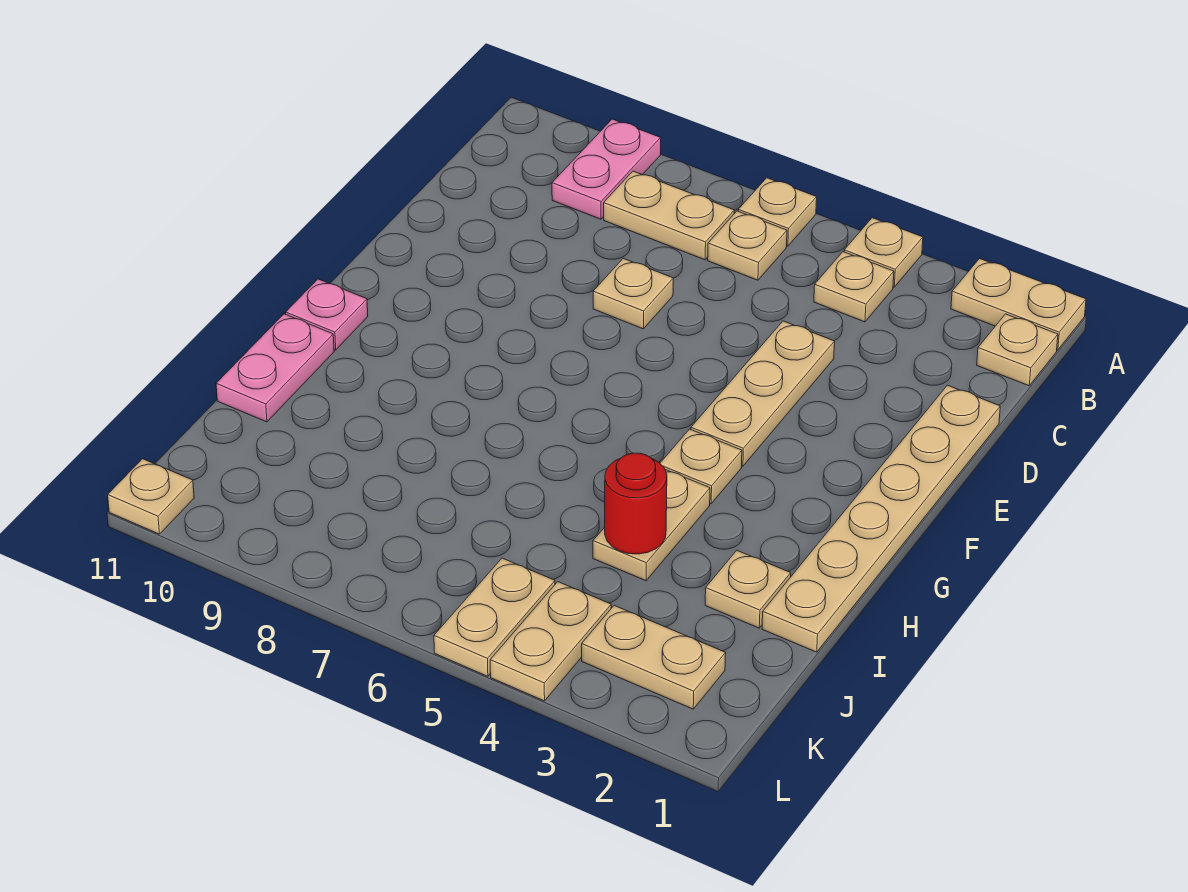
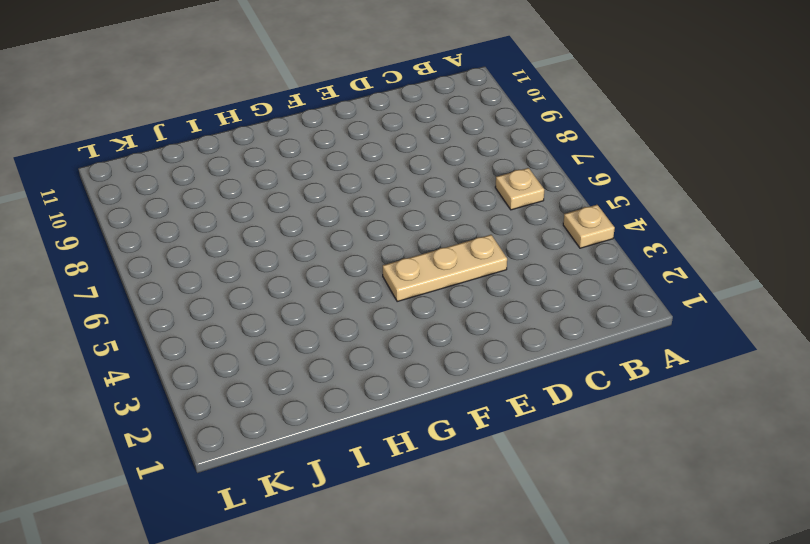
none -> tan plate A1:A2 level 1
none -> tan plate A6 level 1
none -> pink plate A9:B9 level 1

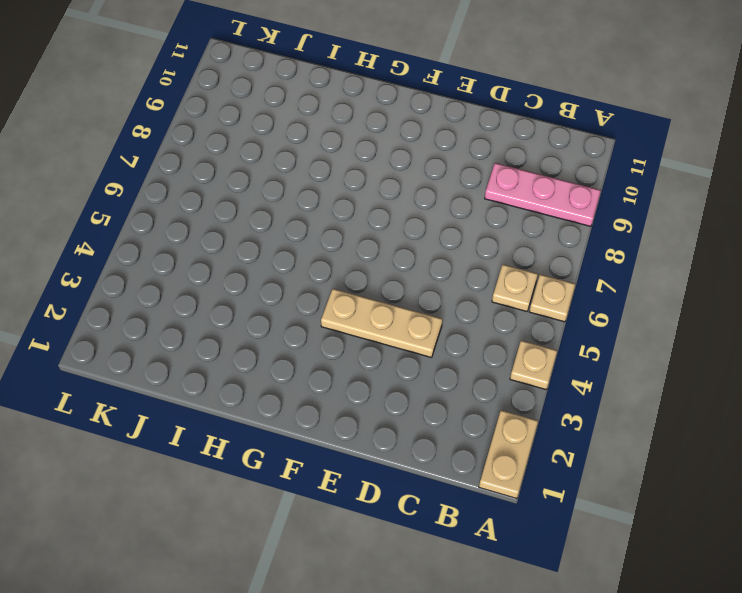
pink plate A9:C9 level 1 -> pink plate A9:B9 level 1
none -> tan plate B1 level 1
none -> tan plate B4 level 1
none -> tan plate B7:B8 level 1

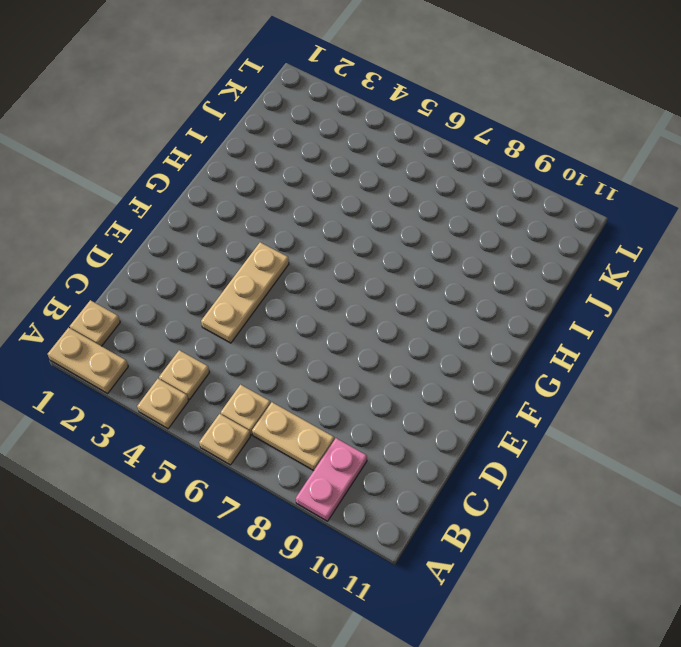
none -> tan plate D1:I1 level 1
none -> tan plate D7 level 1
none -> tan plate G4 level 1

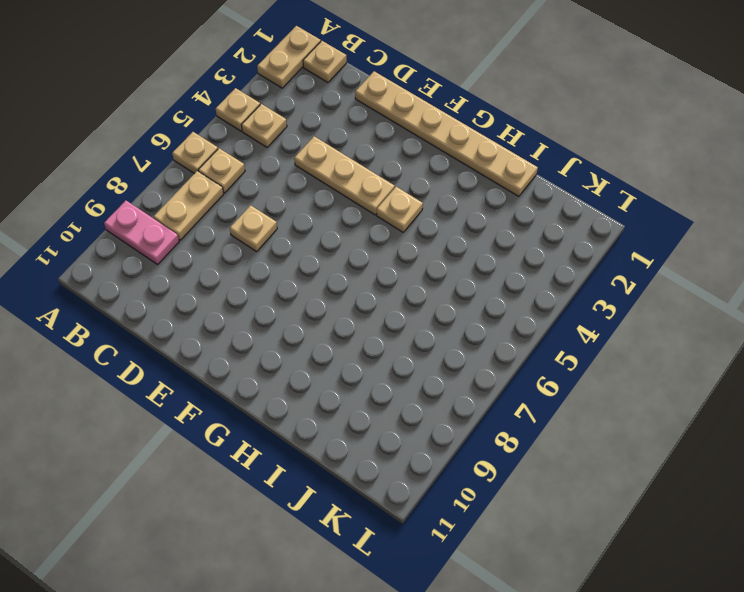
none -> pink plate G11 level 1
none -> tan plate H4:I4 level 1
none -> pink plate H11:I11 level 1

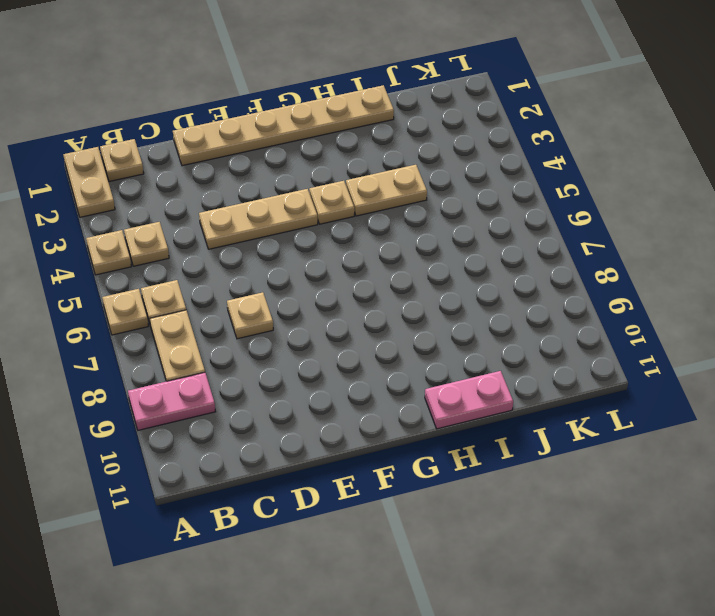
none -> pink plate G11 level 1
none -> tan plate I2 level 1
none -> tan plate K2:K3 level 1

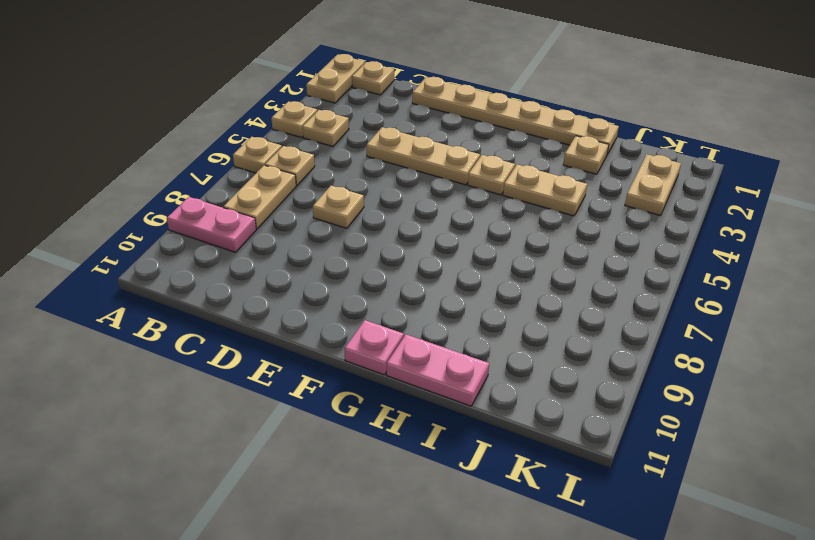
none -> tan plate K4:L4 level 1
none -> tan plate K5:L5 level 1
none -> tan plate L11 level 1

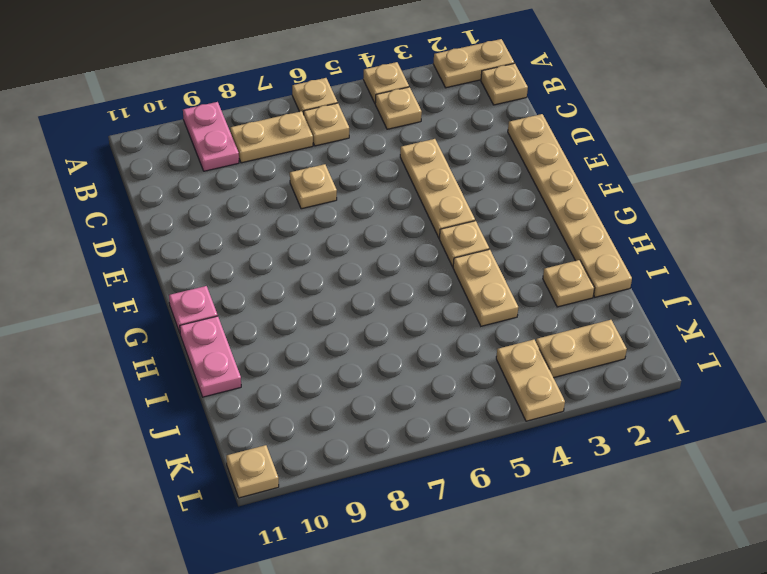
none -> tan plate K5:L5 level 1
none -> red round brick I4 level 2

